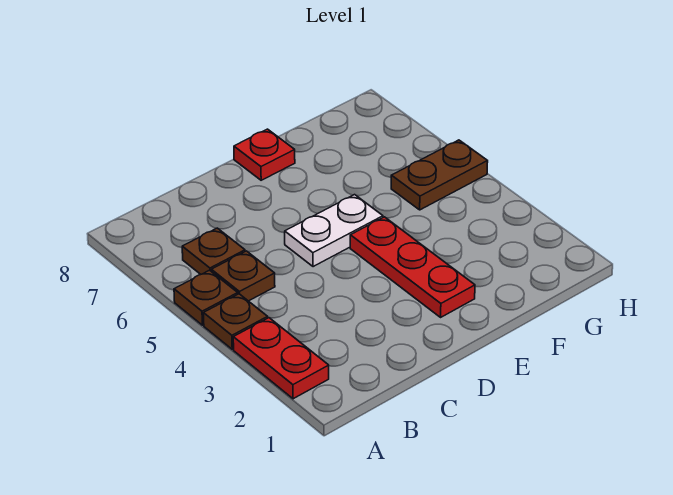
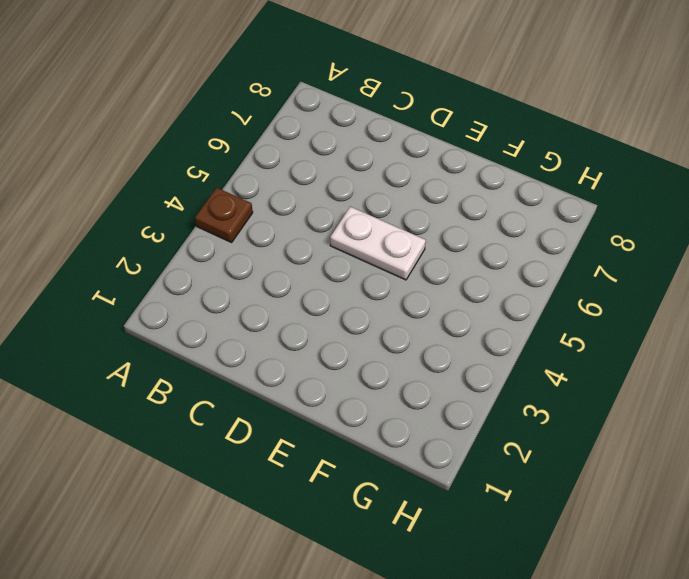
none -> red plate A2:A3 level 1
none -> brown plate A5 level 1

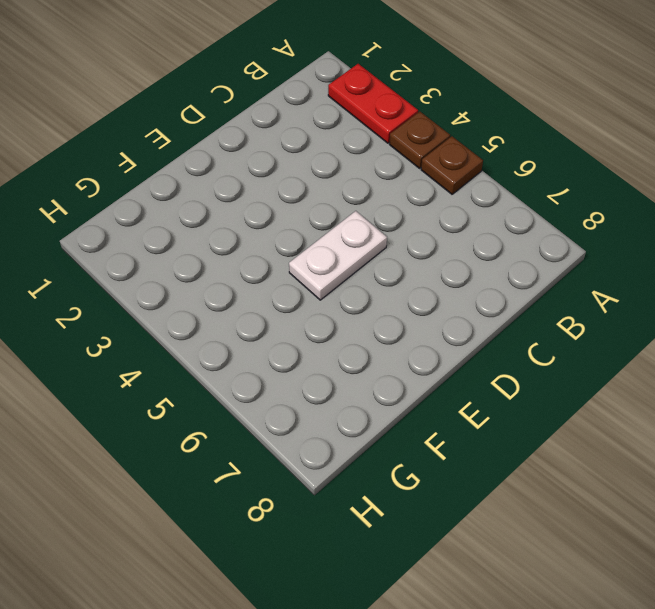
none -> brown plate B5 level 1
none -> brown plate B6 level 1

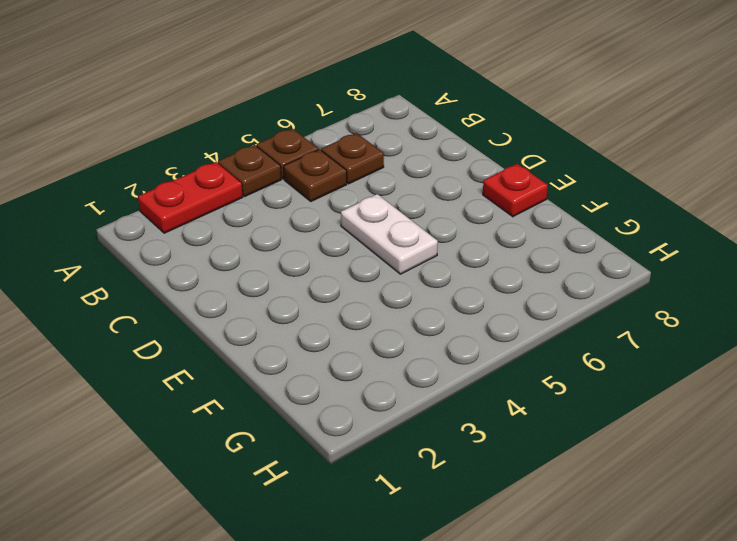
none -> red plate E2:E4 level 1
none -> brown plate G5:H5 level 1

